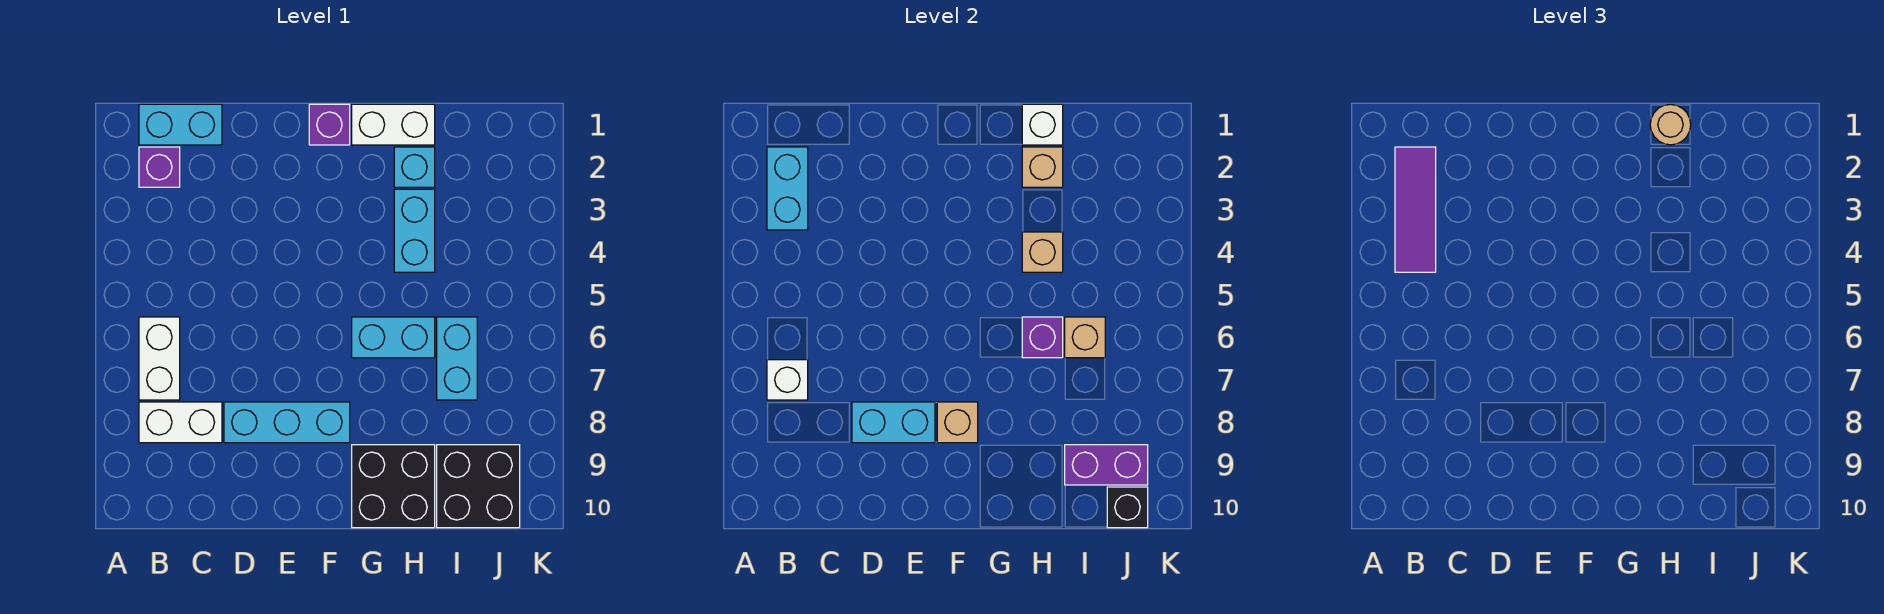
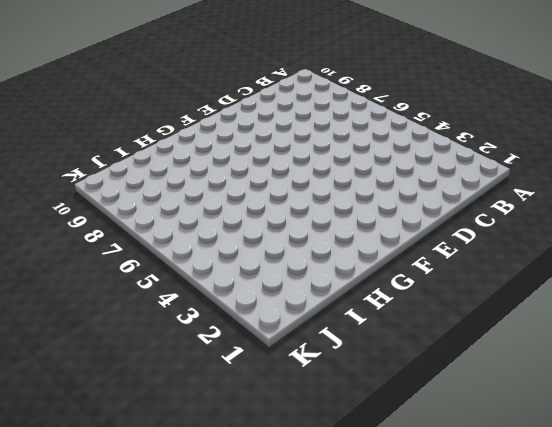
none -> cyan brick B1:C1 level 1
none -> purple brick B2 level 1
none -> white brick B6:B7 level 1

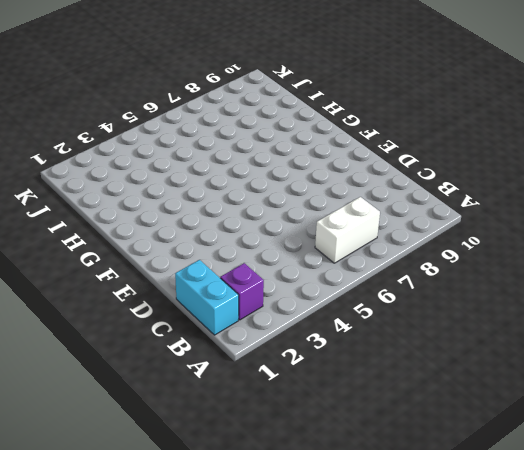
none -> white brick B8:C8 level 1
none -> cyan brick D8:F8 level 1
none -> purple brick F1 level 1

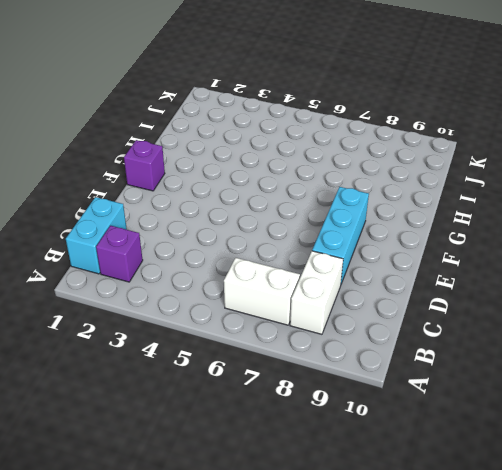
none -> white brick G1:H1 level 1
none -> cyan brick G6:H6 level 1
none -> black brick G9:H10 level 1

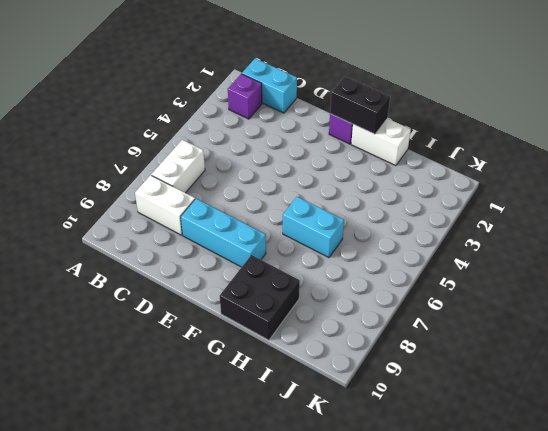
black brick F1:G1 level 2 -> none
none -> cyan brick H2 level 1
none -> cyan brick H3:H4 level 1
none -> cyan brick I6:I7 level 1

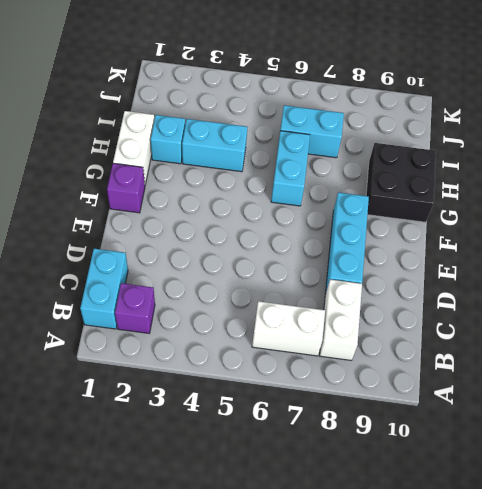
none -> black brick I9:J10 level 1
none -> cyan brick B2:B3 level 2
none -> white brick B7 level 2

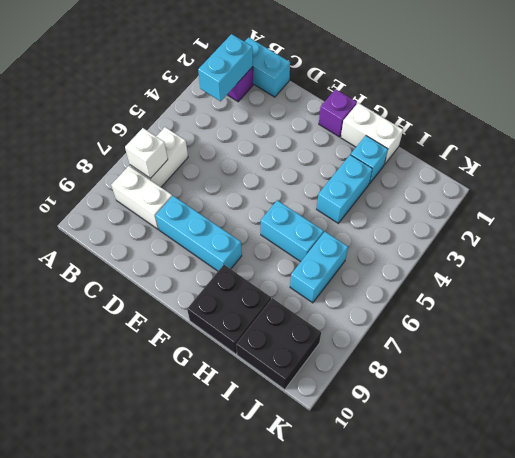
none -> cyan brick D8:E8 level 2
none -> tan brick F8 level 2
none -> white brick H1 level 2

